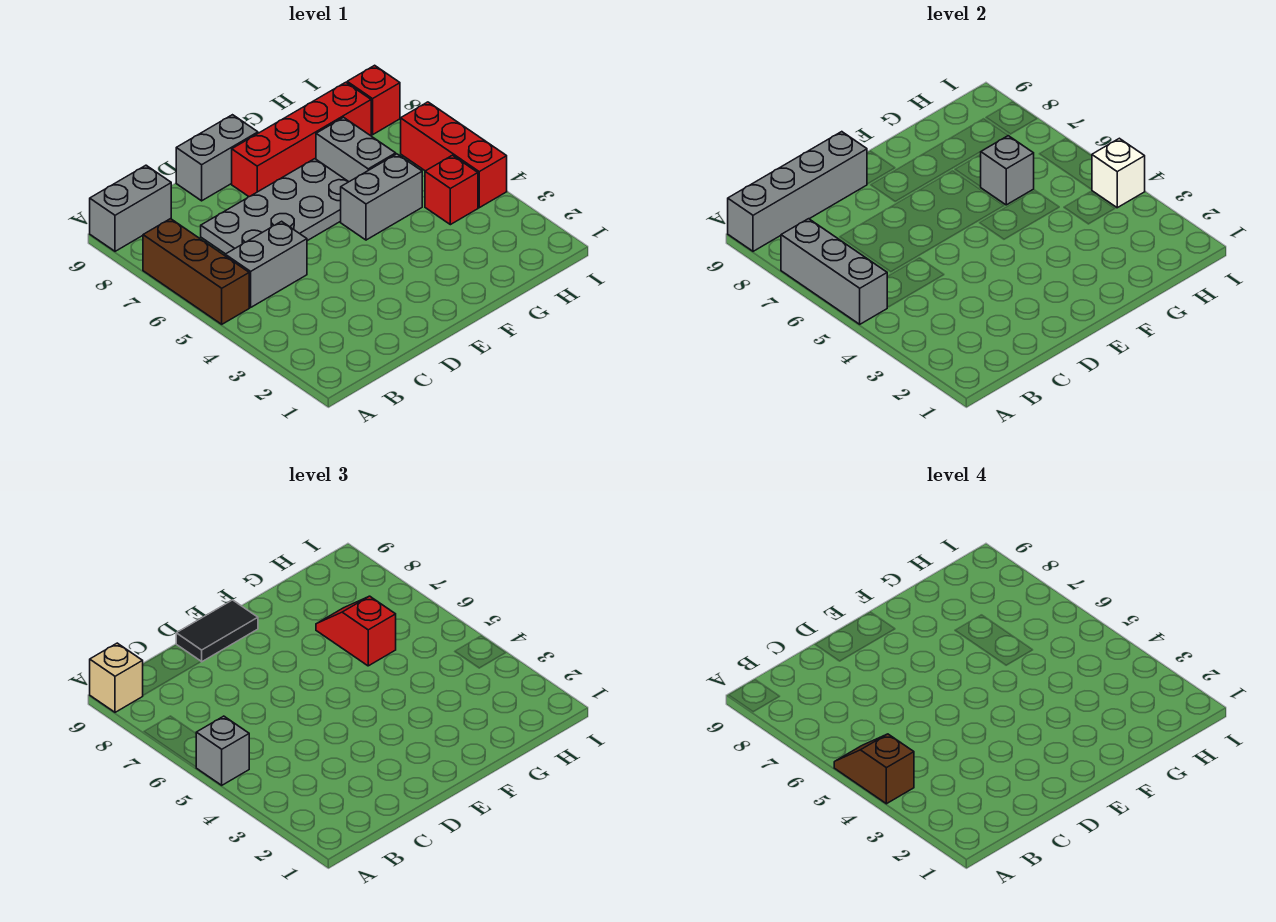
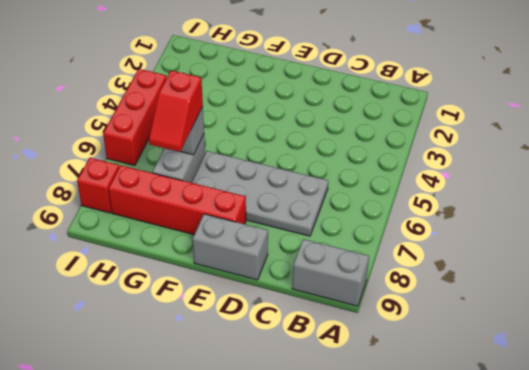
none -> brown brick A5:A7 level 1
none -> grey brick B5:C5 level 1
none -> grey brick F5:G5 level 1

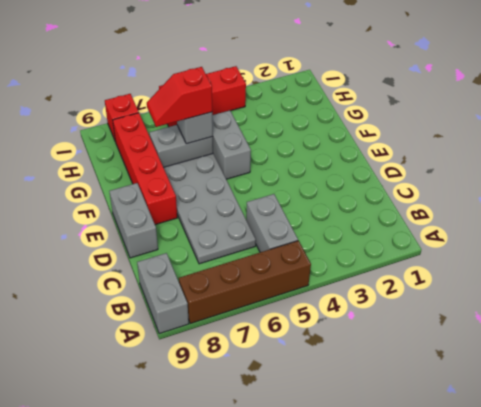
brown brick A5:A8 level 1 -> brown brick A5:A7 level 1
none -> red brick H4 level 1
none -> grey brick A5:A7 level 2
none -> grey brick A9:D9 level 2

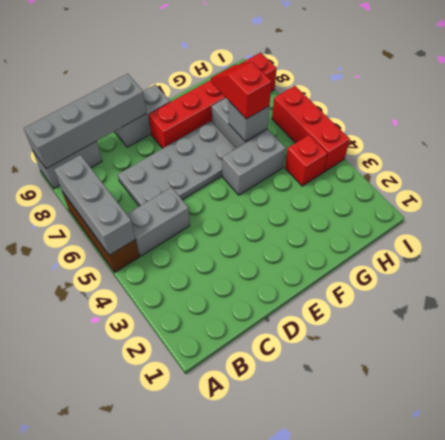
none -> white brick I4 level 2
none -> grey brick A5 level 3
none -> tan brick A9 level 3

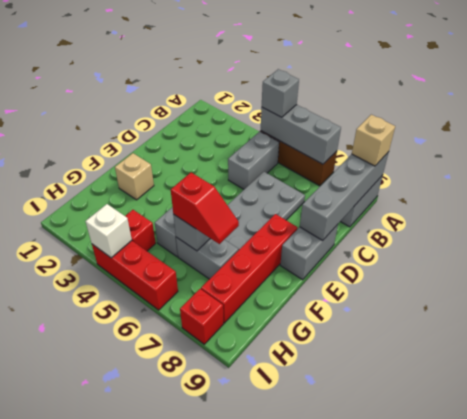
tan brick F2 level 1 -> none
none -> black tile D9:E9 level 3
none -> brown slope A4:A5 level 4 top 4

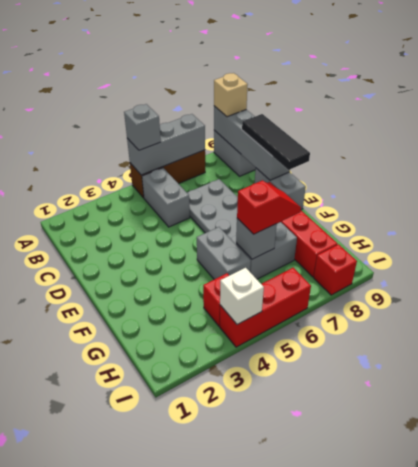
black tile C9:E9 level 3 -> black tile D9:E9 level 3
none -> brown slope A4:A5 level 4 top 4

